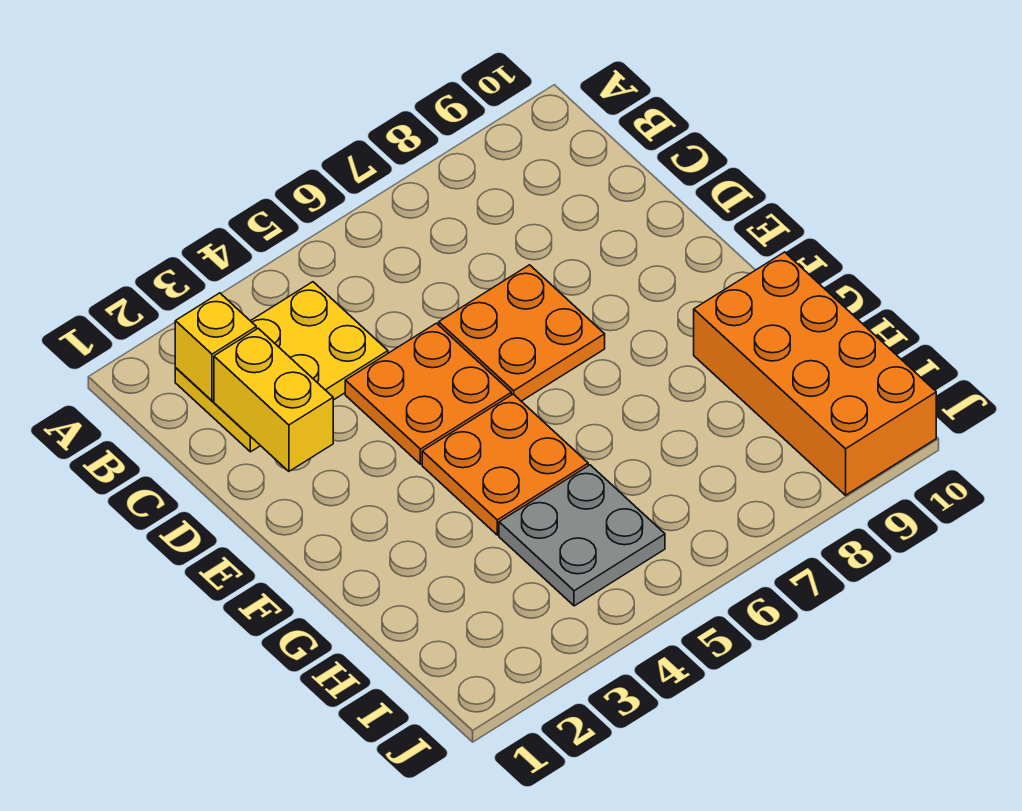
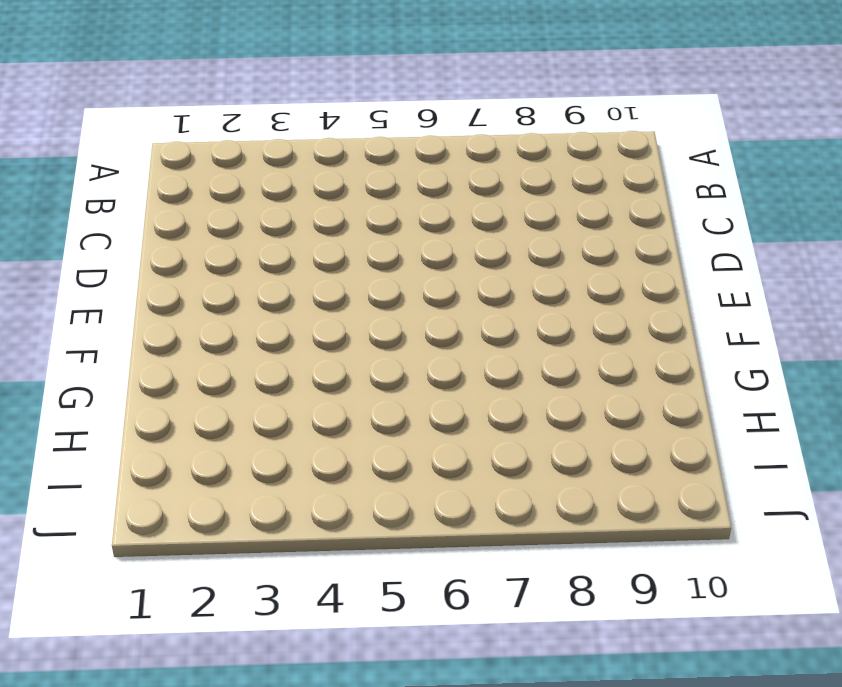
none -> yellow plate B2:C4 level 1
none -> orange plate D4:E5 level 1

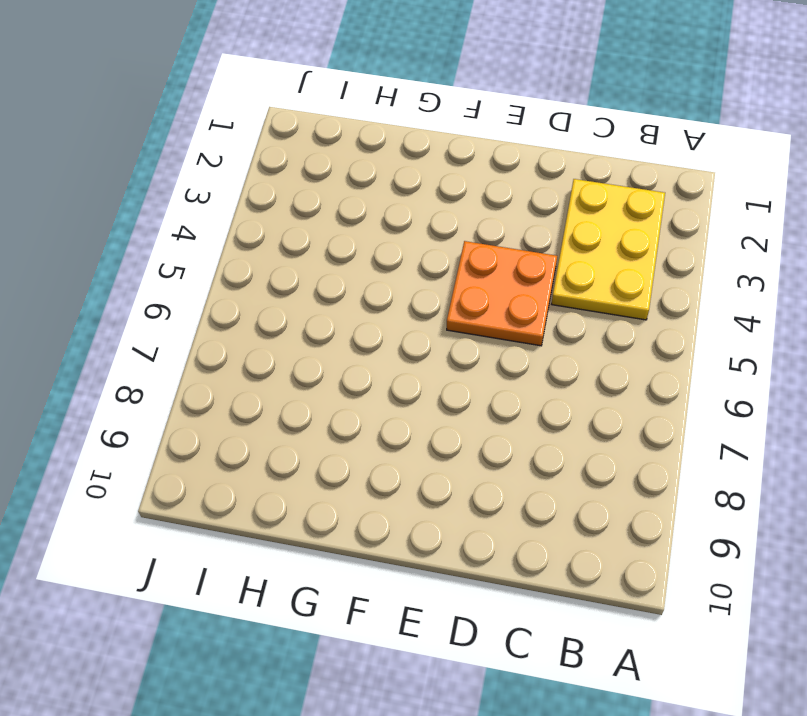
none -> orange plate D6:E7 level 1
none -> orange plate F4:G5 level 1

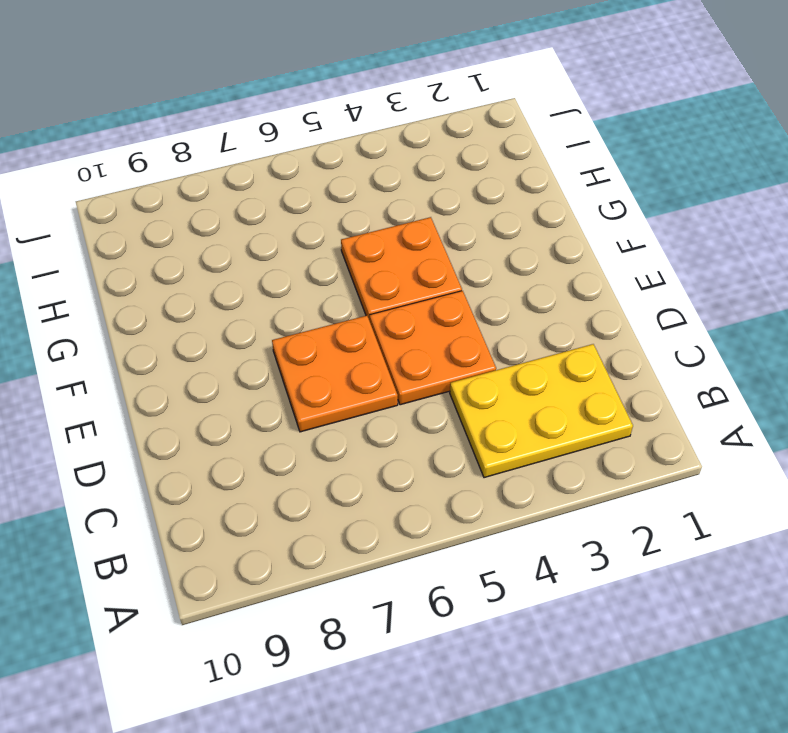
none -> orange brick G9:J10 level 1
none -> grey plate H4:I5 level 1

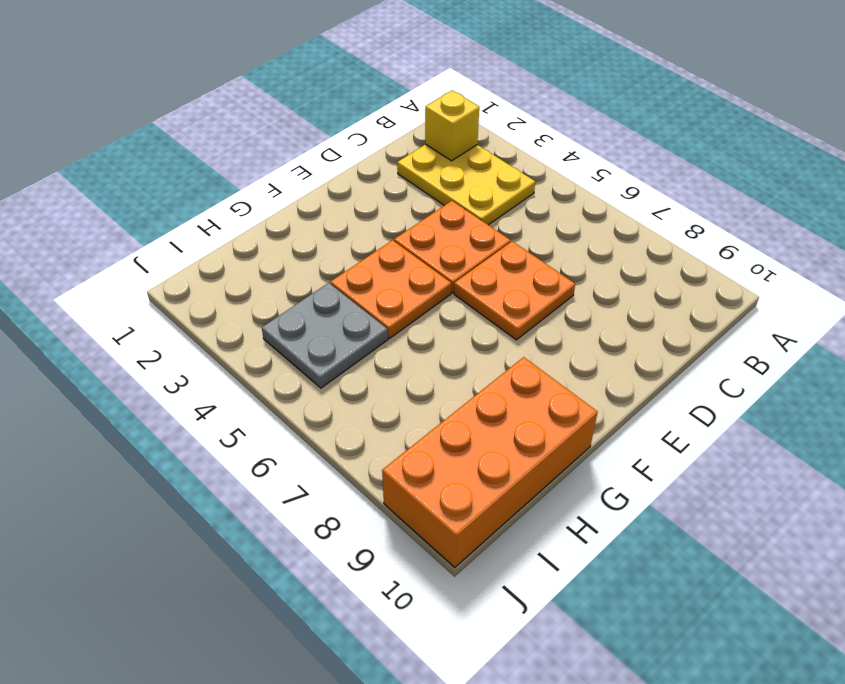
none -> yellow brick C2:D2 level 2

